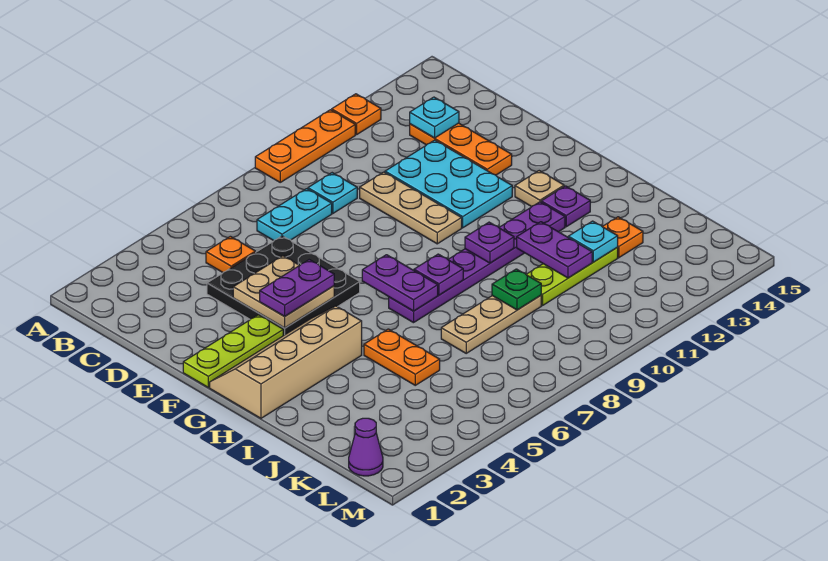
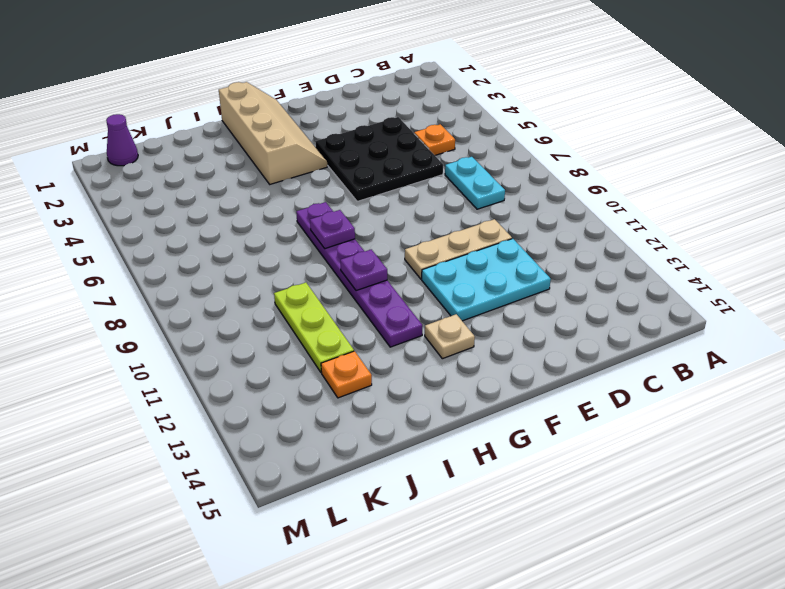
none -> orange plate A9:A11 level 1
none -> orange plate A12 level 1
none -> cyan plate C9 level 1

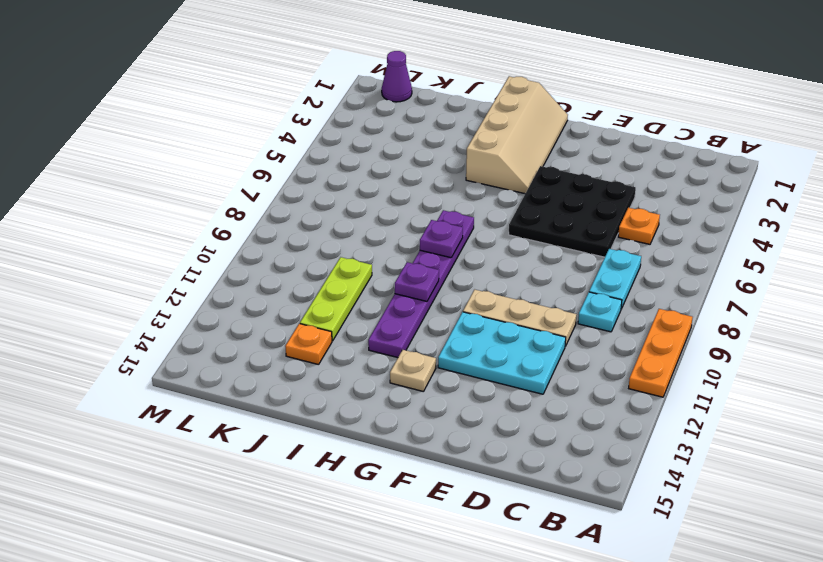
none -> orange plate A12 level 1
none -> orange plate C13:E13 level 1
none -> lime plate F1:F3 level 1

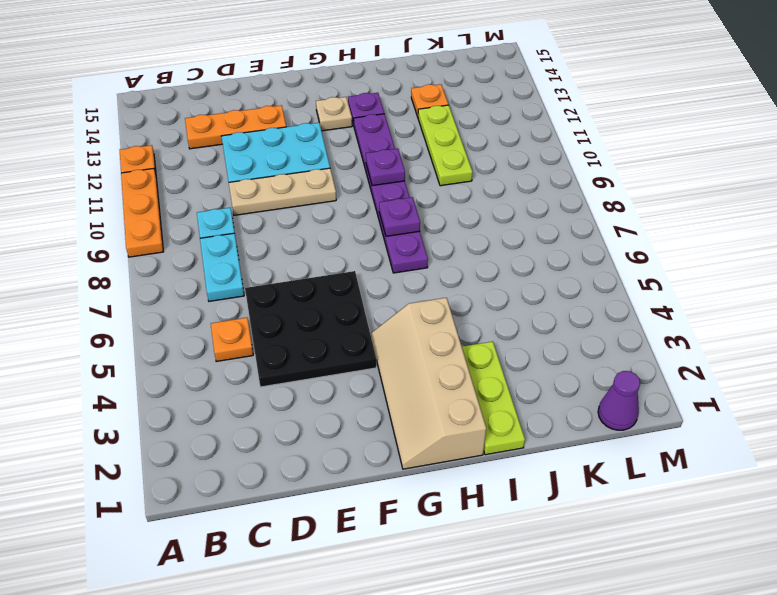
lime plate I1:I3 level 1 -> lime plate F1:F3 level 1
none -> orange plate I5:J5 level 1
none -> tan plate J7:J9 level 1
none -> cyan plate C13 level 2

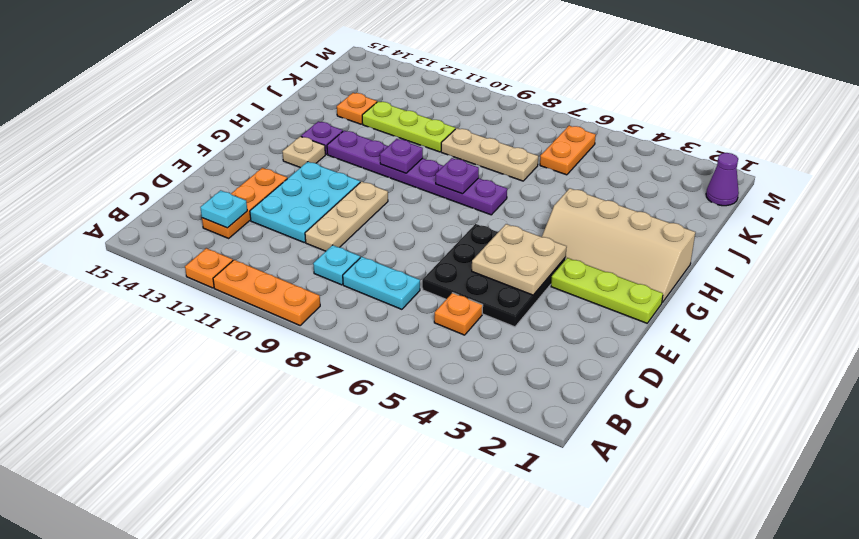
orange plate K6:L6 level 1 -> orange plate I5:J5 level 1
none -> purple plate G7:H7 level 2
none -> purple plate I11:J11 level 2
none -> green plate J9 level 2

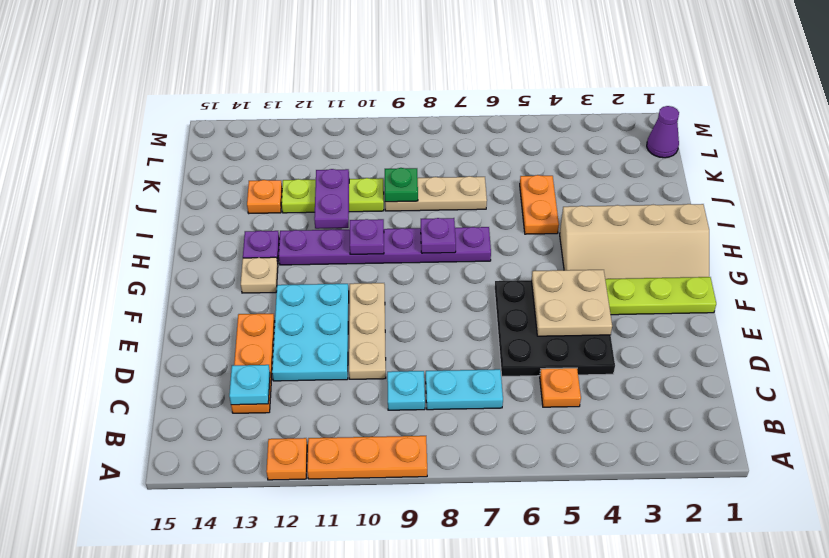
none -> purple plate G7:H7 level 2
none -> cyan plate J12 level 2
none -> purple plate F4:F5 level 3

